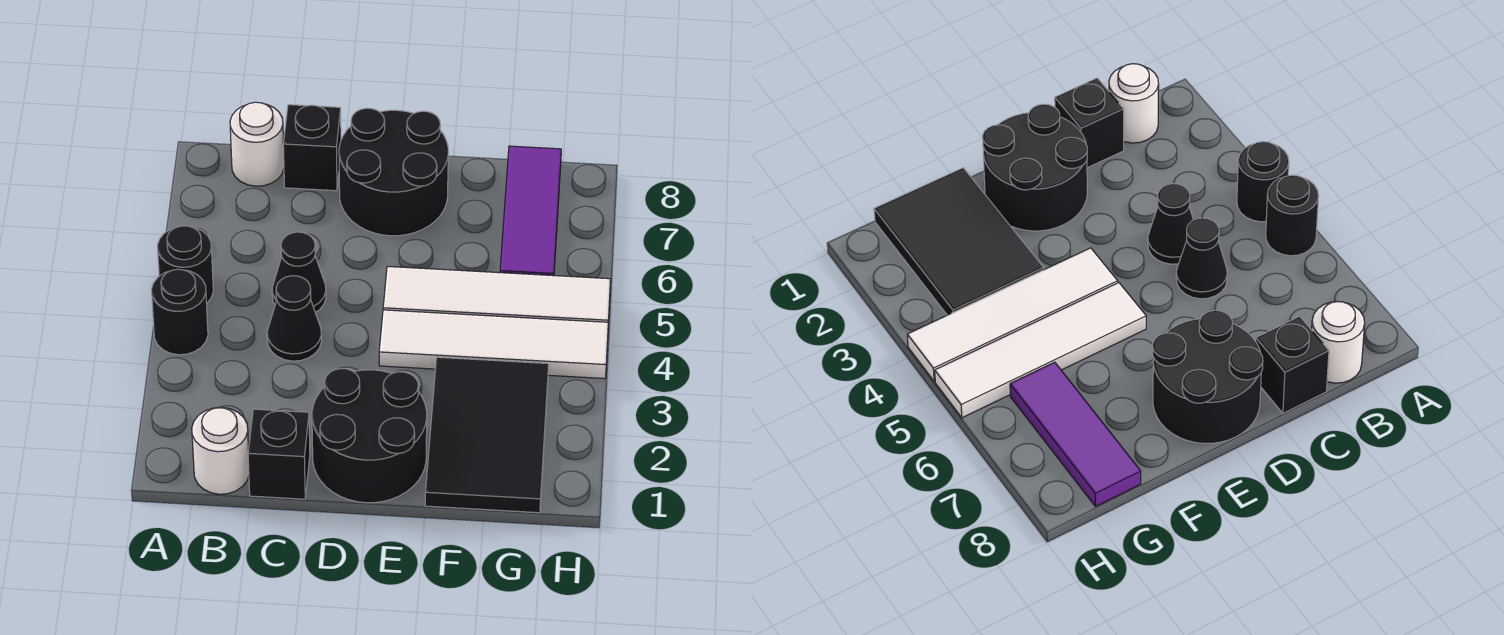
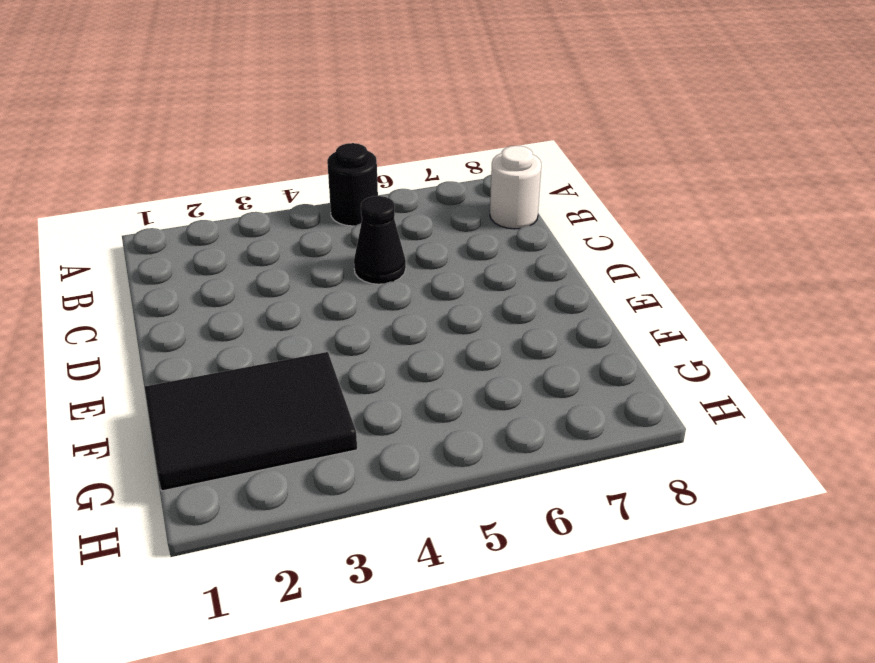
none -> black round brick A4 level 1
none -> white round brick B1 level 1
none -> black brick C1 level 1

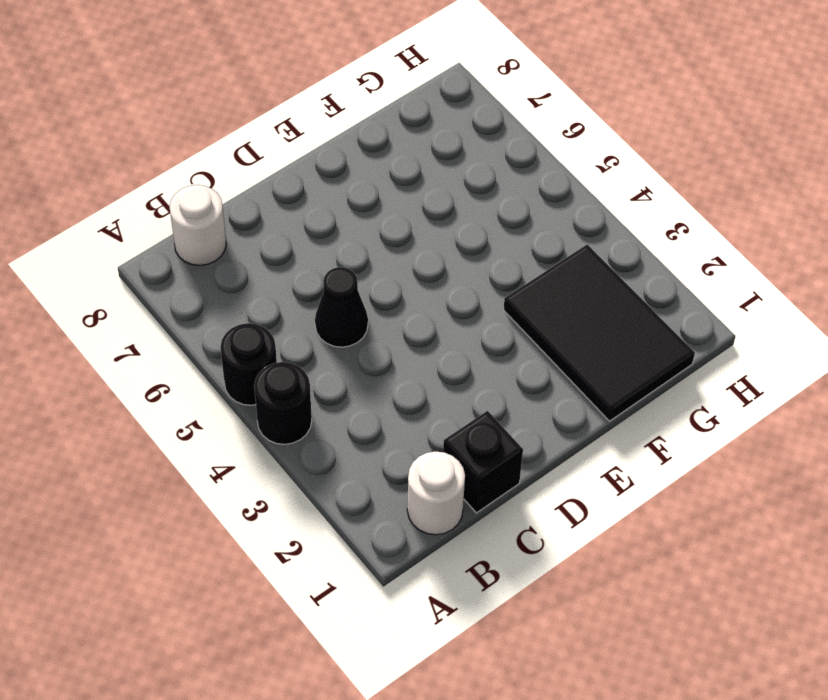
none -> black cone C4 level 1
none -> black brick C8 level 1
none -> black round brick D1:E2 level 1

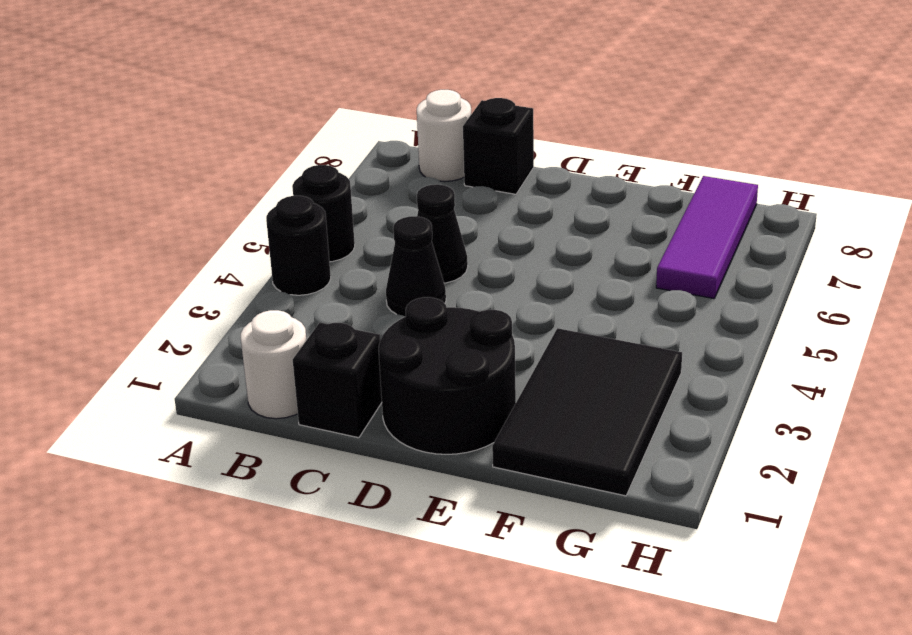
none -> black round brick D7:E8 level 1
none -> white tile E4:H4 level 1
none -> white tile E5:H5 level 1

